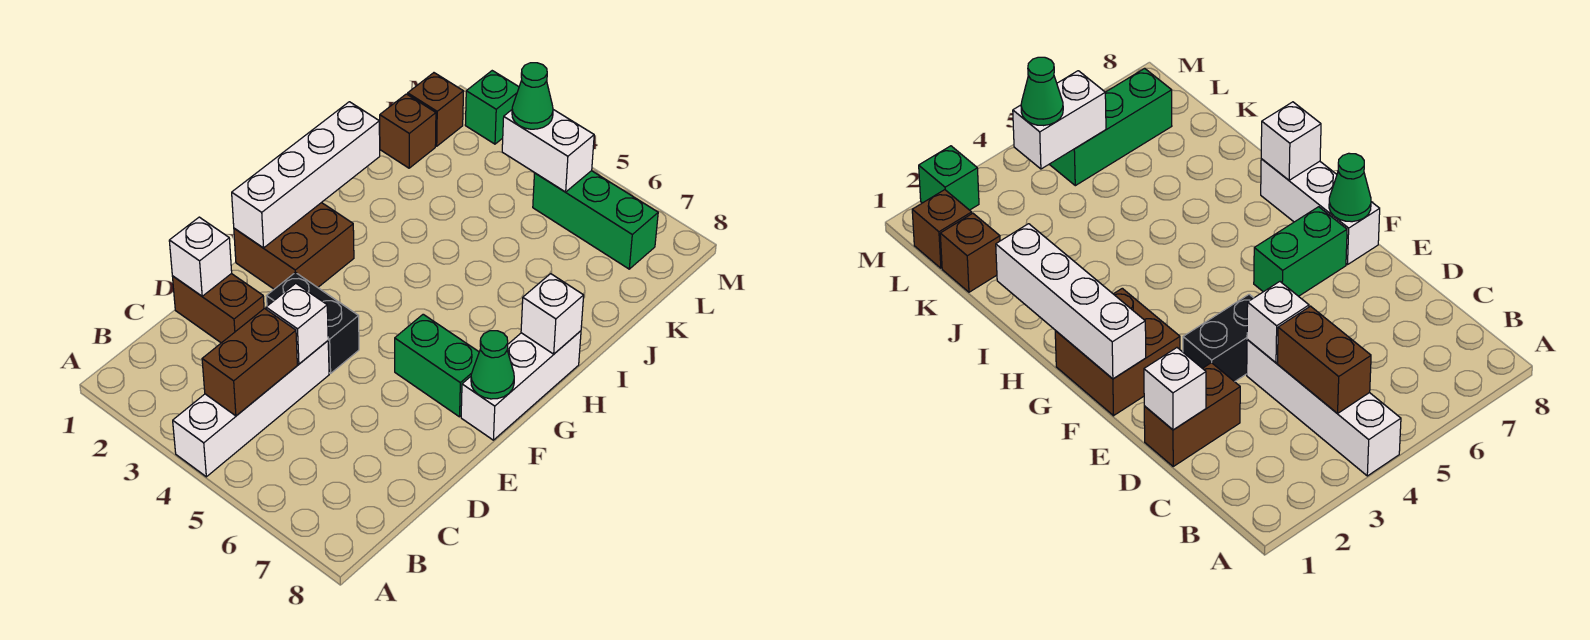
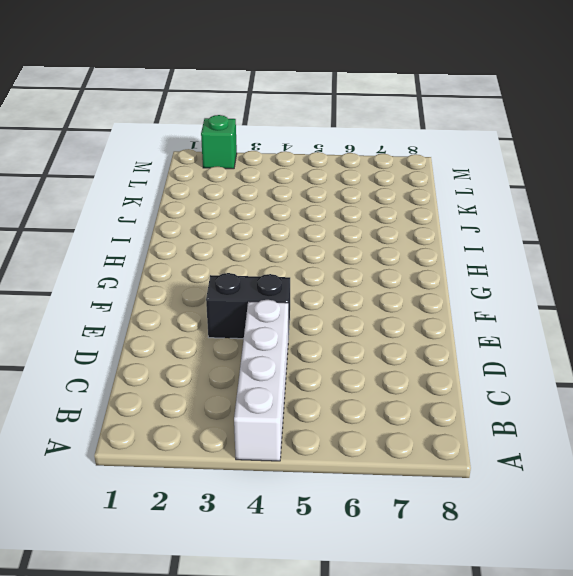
none -> brown brick D1:D2 level 1
none -> brown brick F1:G2 level 1
none -> green brick F6:F7 level 1

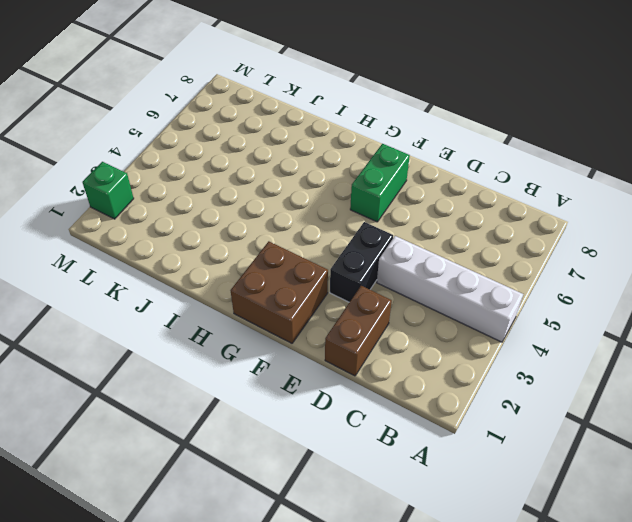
none -> white brick F8:H8 level 1
none -> brown brick K1 level 1
none -> brown brick L1 level 1

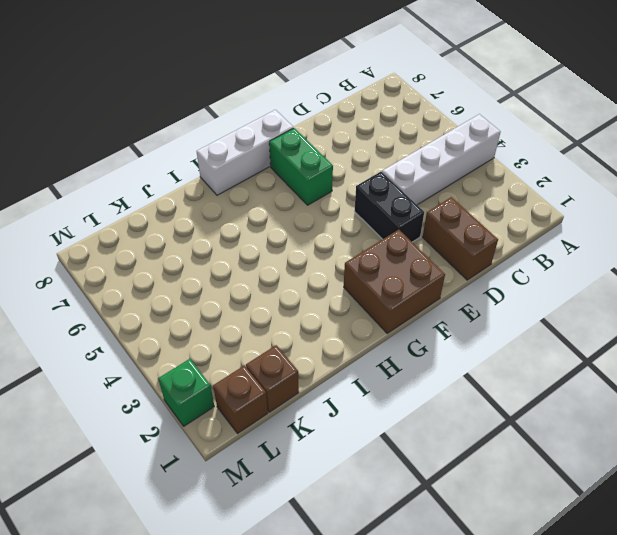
none -> green brick L5:L7 level 1
none -> brown brick B4:C4 level 2
none -> white brick D1 level 2

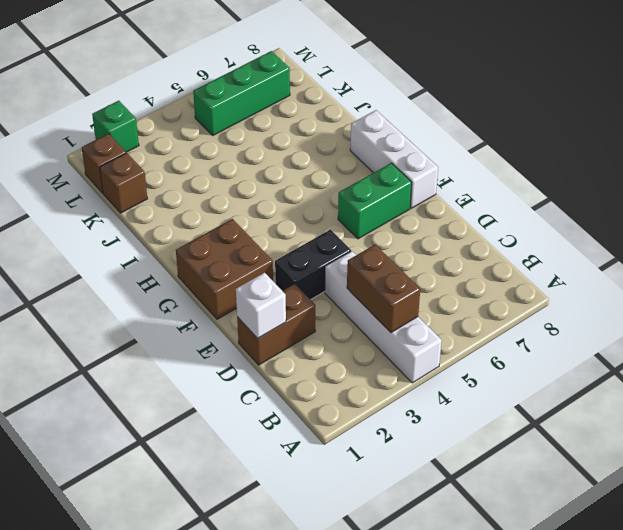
none -> white brick D4 level 2
none -> white brick F1:I1 level 2
none -> green cone F8 level 2

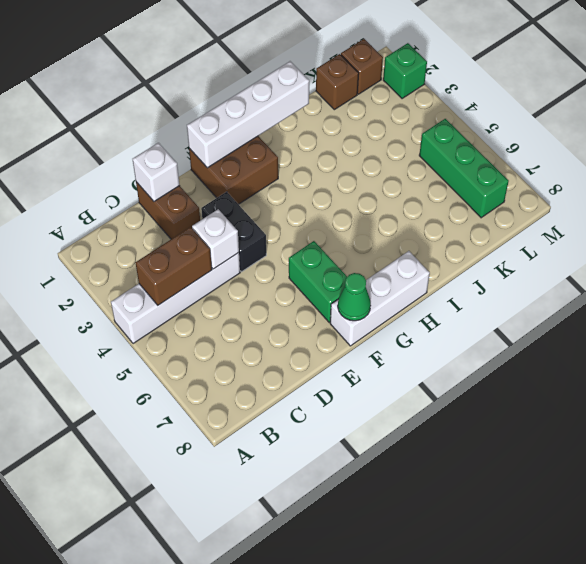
none -> white brick H8 level 2
none -> white brick L4:L5 level 2
none -> green cone L4 level 3

